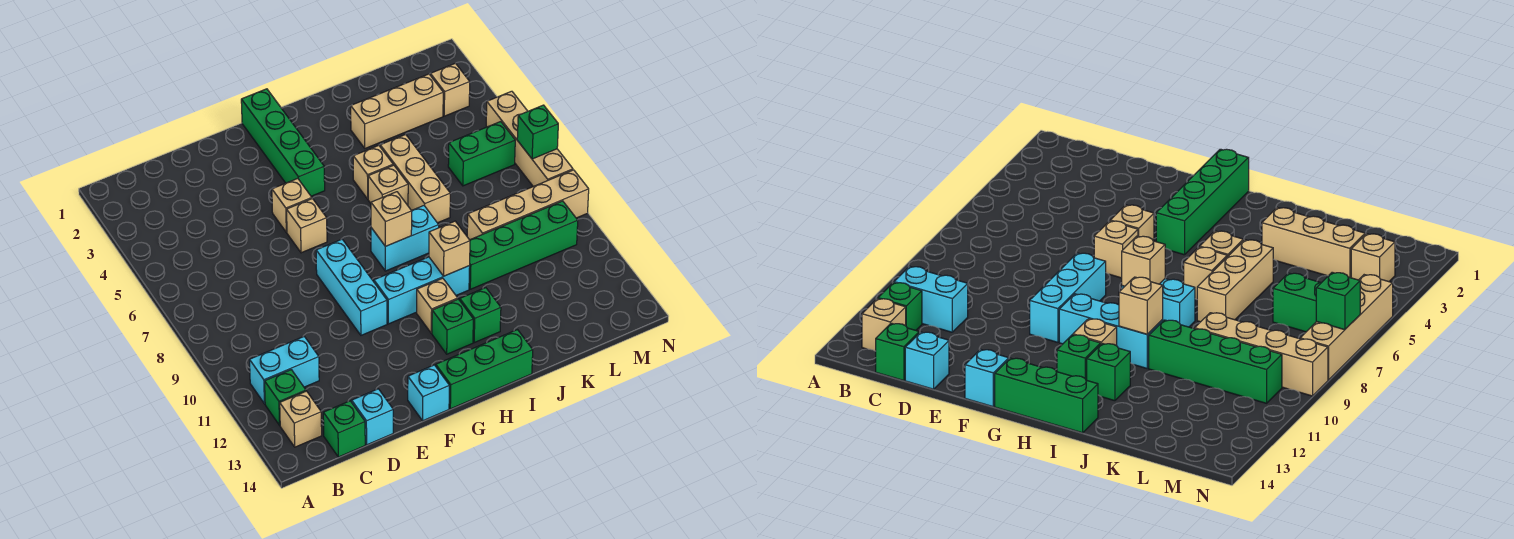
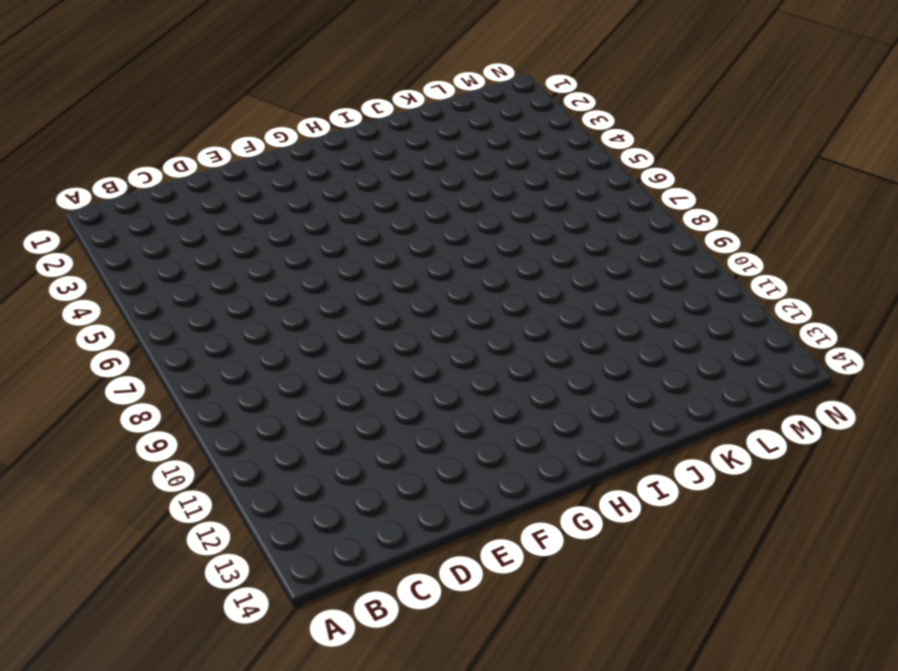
none -> cyan brick B11:C11 level 1
none -> green brick B12 level 1
none -> tan brick B13 level 1

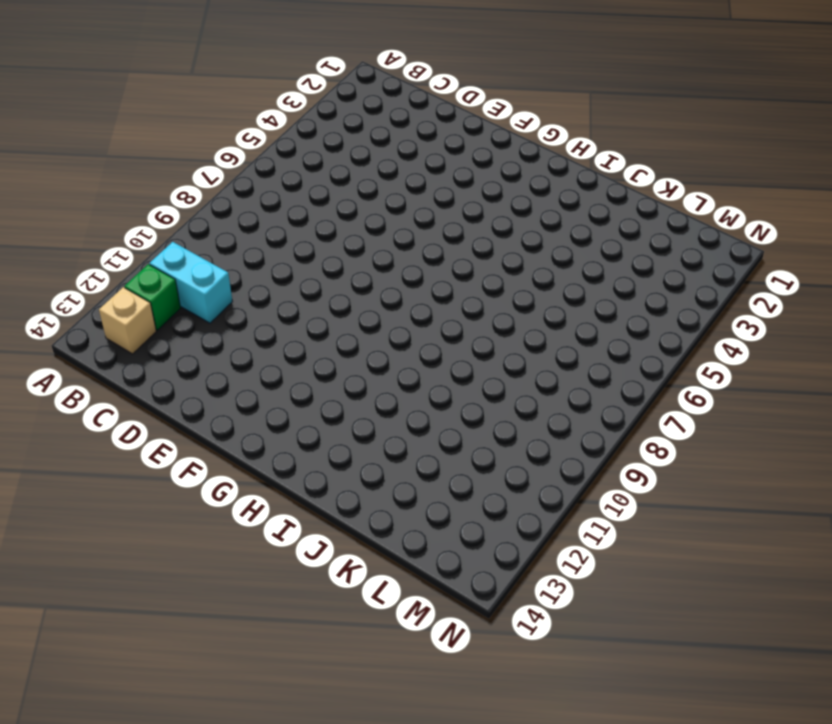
none -> green brick C14 level 1
none -> cyan brick D14 level 1
none -> tan brick F5 level 1

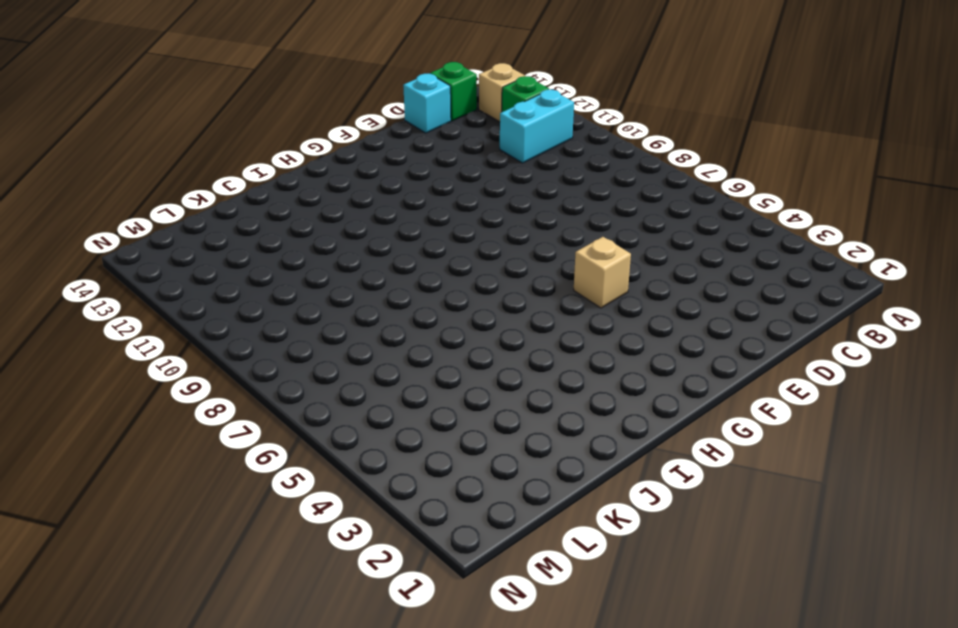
none -> tan brick F6 level 1
none -> cyan brick F8:F10 level 1
none -> cyan brick F14 level 1

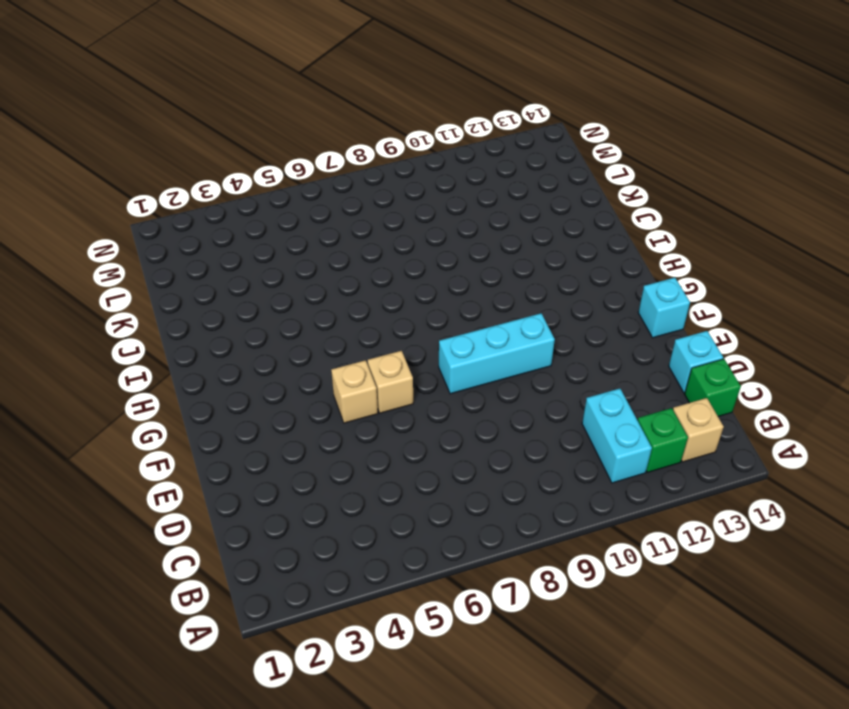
none -> green brick G1:G4 level 1
none -> cyan brick G10:I10 level 1
none -> green brick G14:I14 level 1

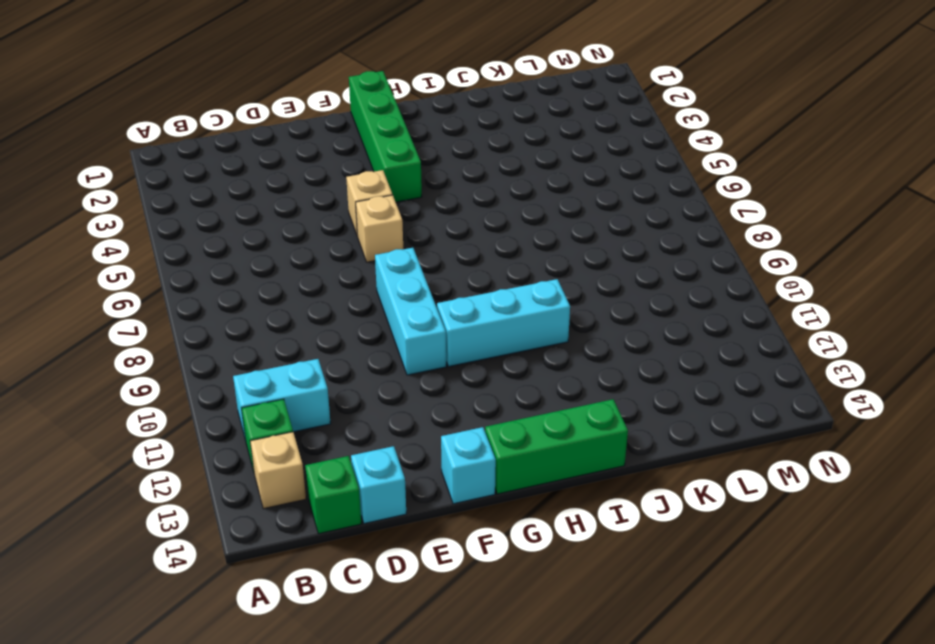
none -> cyan brick H8:I8 level 1
none -> tan brick H11 level 1
none -> green brick H12 level 1

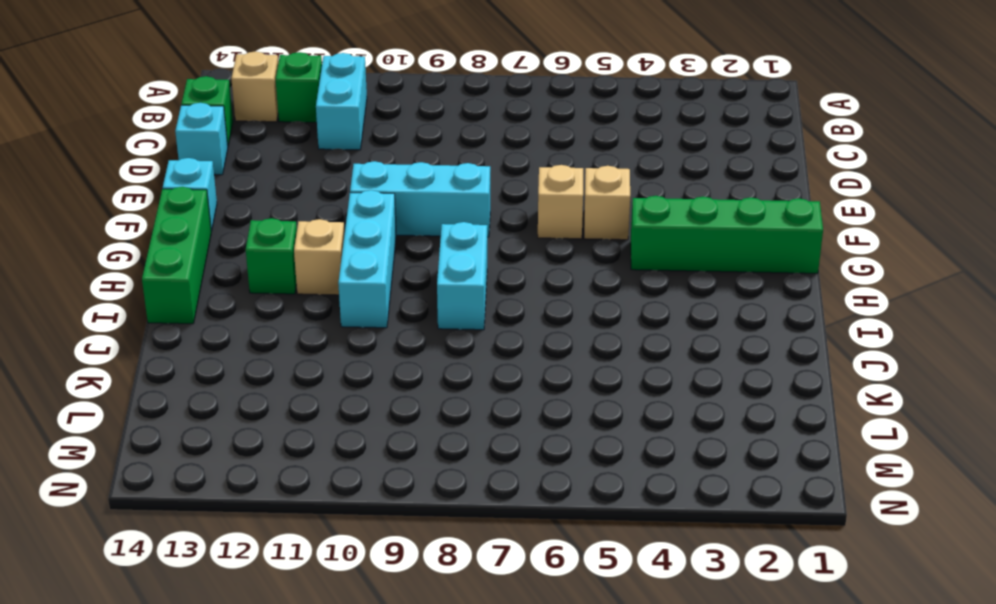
none -> tan brick I5 level 1
none -> tan brick I6 level 1
none -> green brick I12 level 1

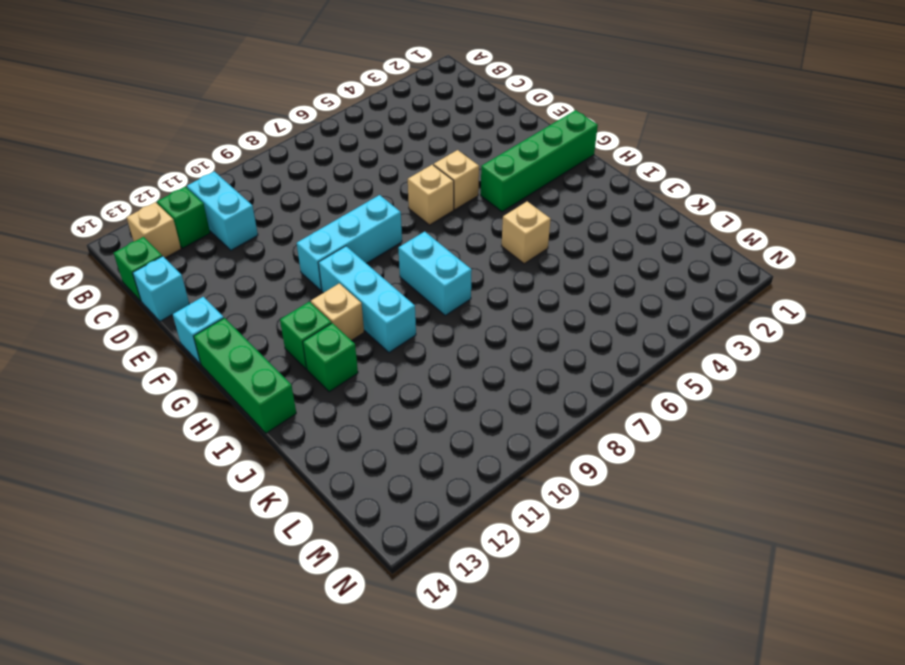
none -> tan brick I6 level 1
none -> tan brick J3:L3 level 1
none -> tan brick J5:J7 level 1

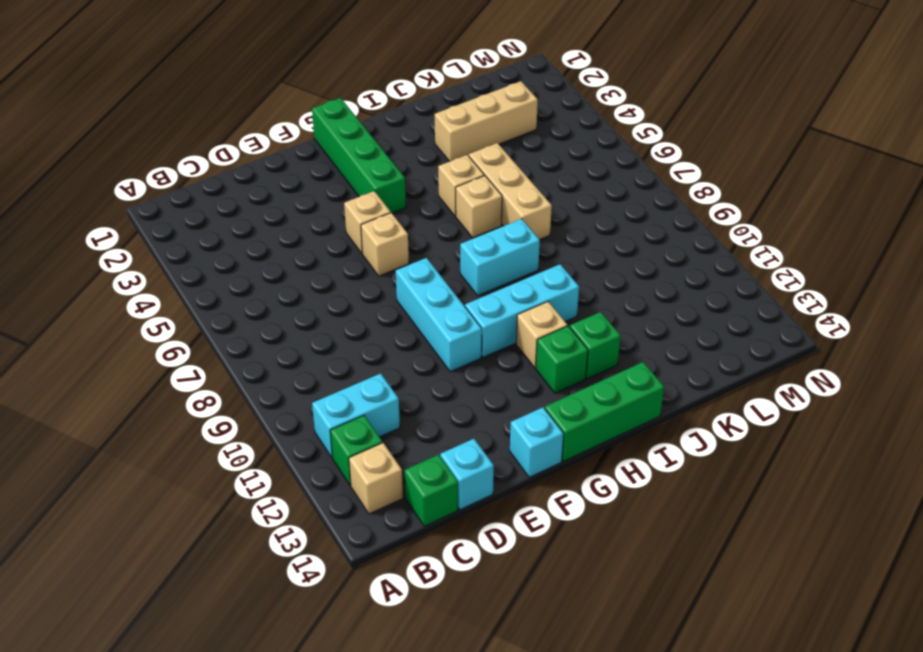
none -> green brick J10:M10 level 1
none -> tan brick K9:N9 level 1
none -> green brick L6:M6 level 1

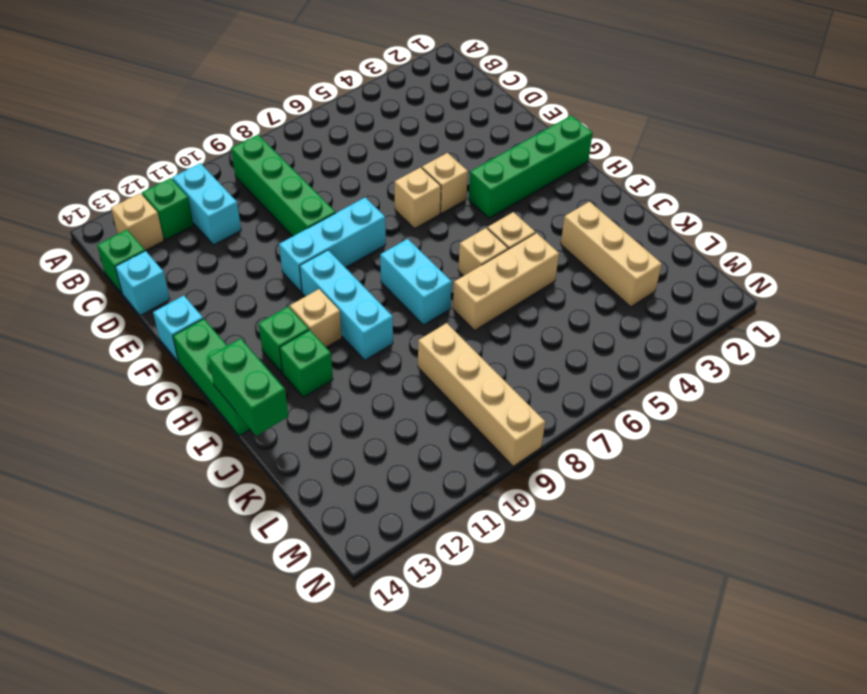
green brick B9:E9 level 1 -> green brick J10:M10 level 1
green brick I14:J14 level 2 -> green brick L6:M6 level 1
none -> tan brick M3 level 1
none -> tan brick N5:N8 level 1
none -> tan brick H8 level 2

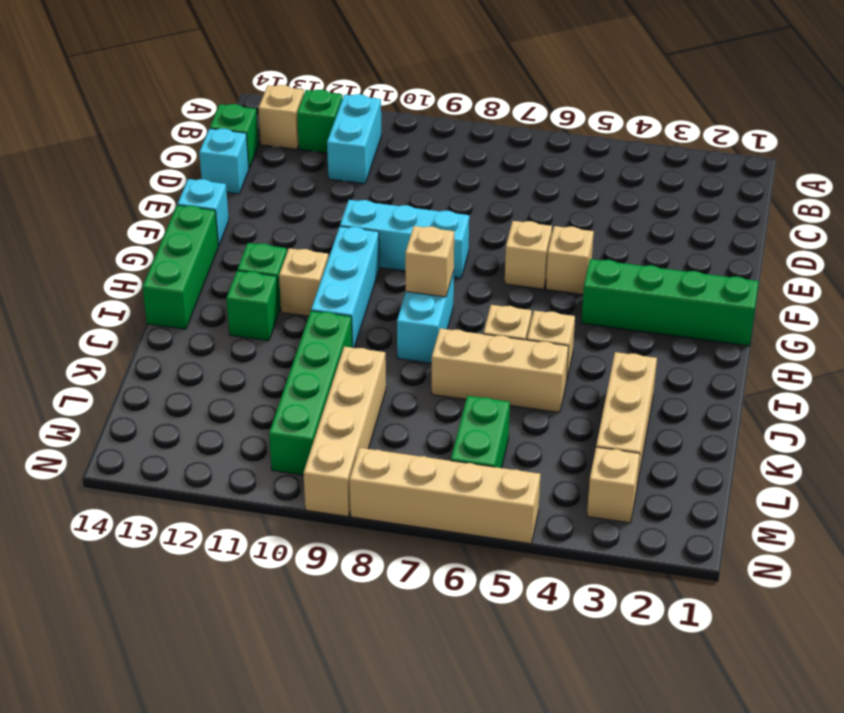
none -> tan brick I10 level 2
none -> green brick N7 level 2

